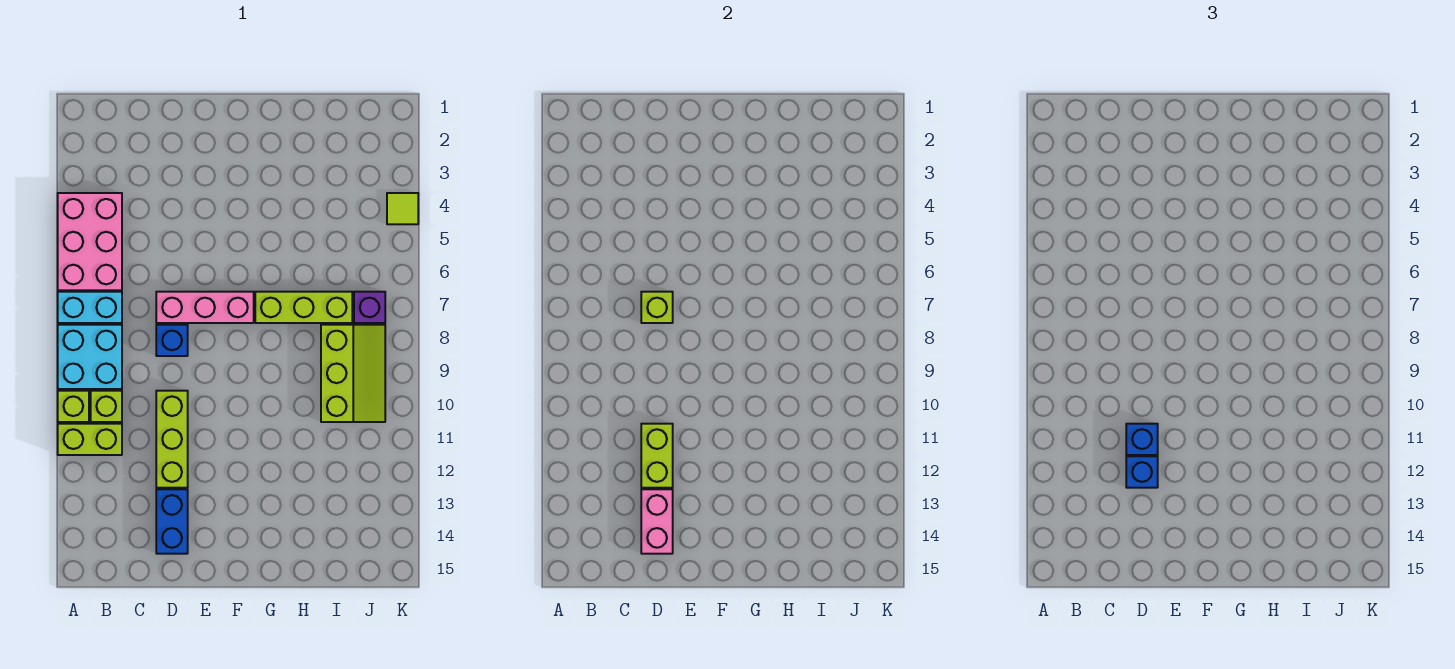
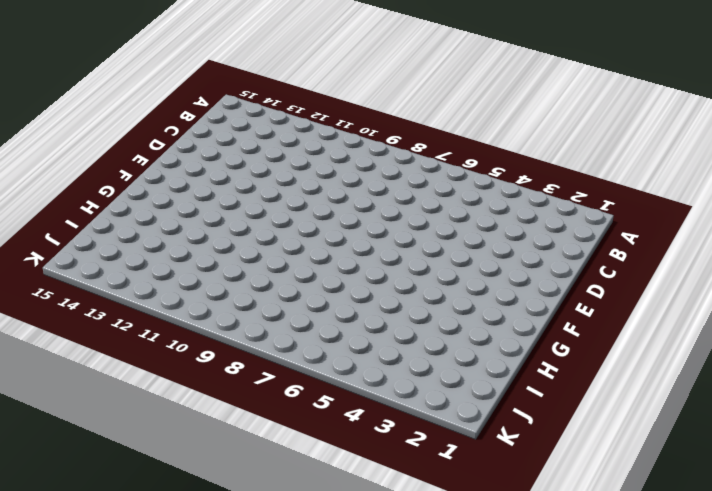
none -> pink brick A4:B6 level 1
none -> cyan brick A7:B7 level 1
none -> cyan brick A8:B9 level 1

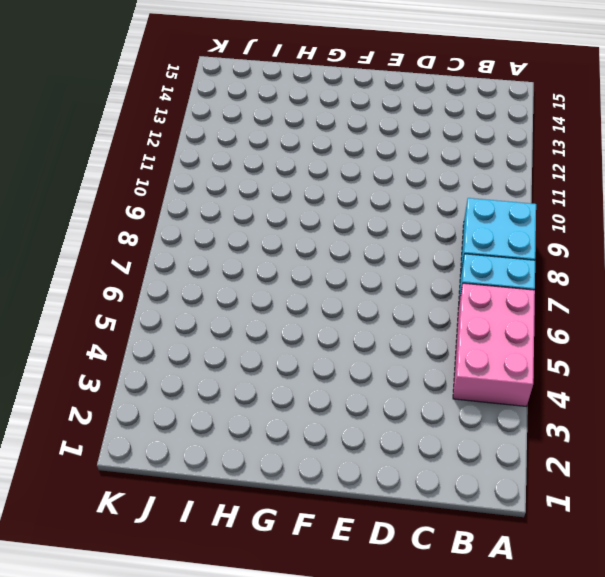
none -> lime brick A10 level 1
none -> lime brick A11:B11 level 1
none -> lime brick B10 level 1

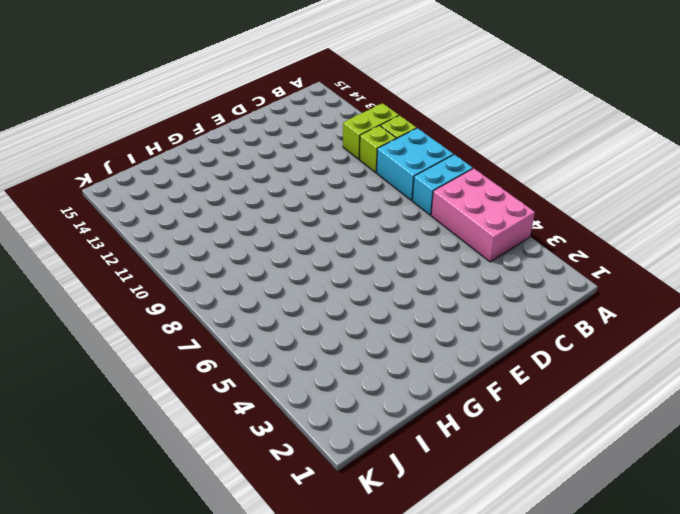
none -> pink brick D7:F7 level 1
none -> blue brick D8 level 1
none -> lime brick D10:D12 level 1

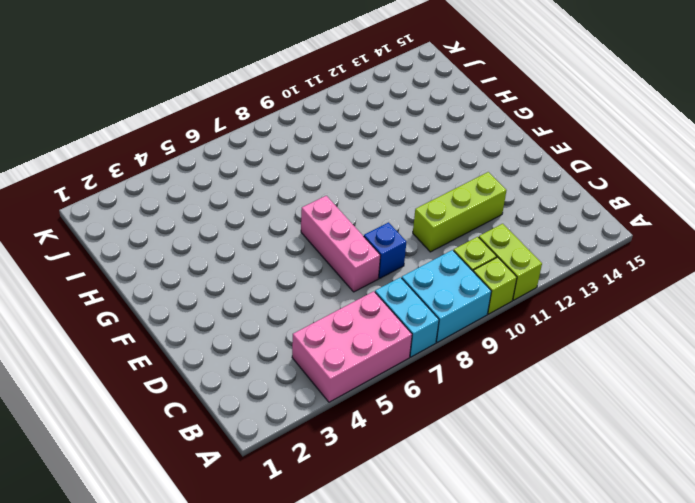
none -> blue brick D13:D14 level 1
none -> lime brick G7:I7 level 1
none -> lime slope I8:J10 level 1 top I

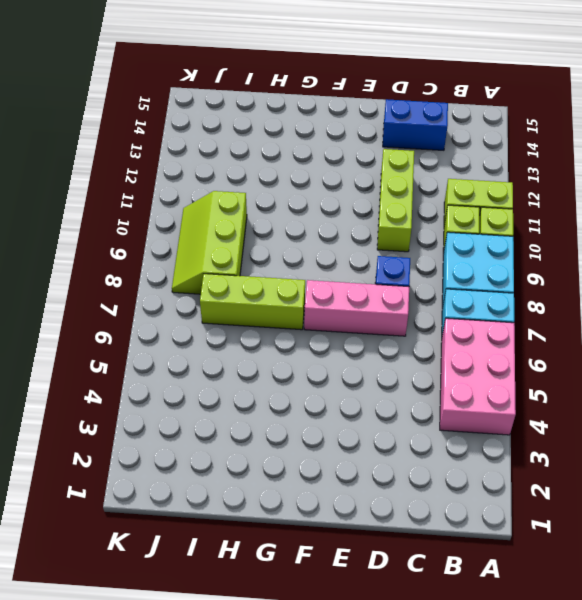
blue brick C14:D14 level 1 -> blue brick D13:D14 level 1
none -> purple brick J7 level 1
none -> lime tile K4 level 1
none -> lime brick D7 level 2

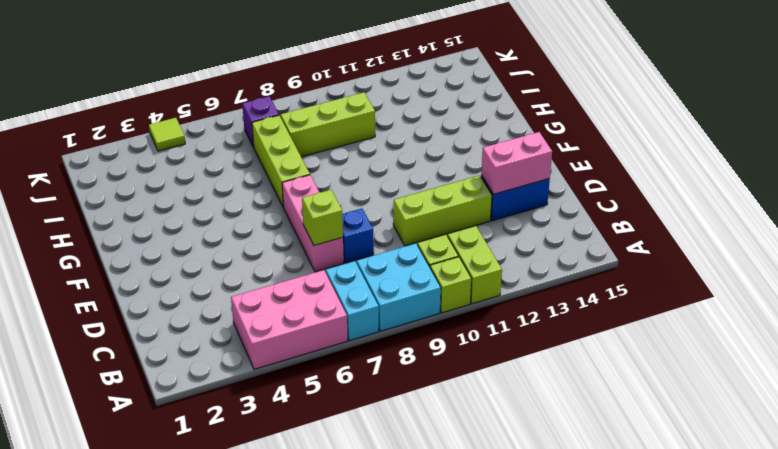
none -> lime brick D11:D12 level 2
none -> blue brick D11 level 3
none -> blue brick D12 level 3

